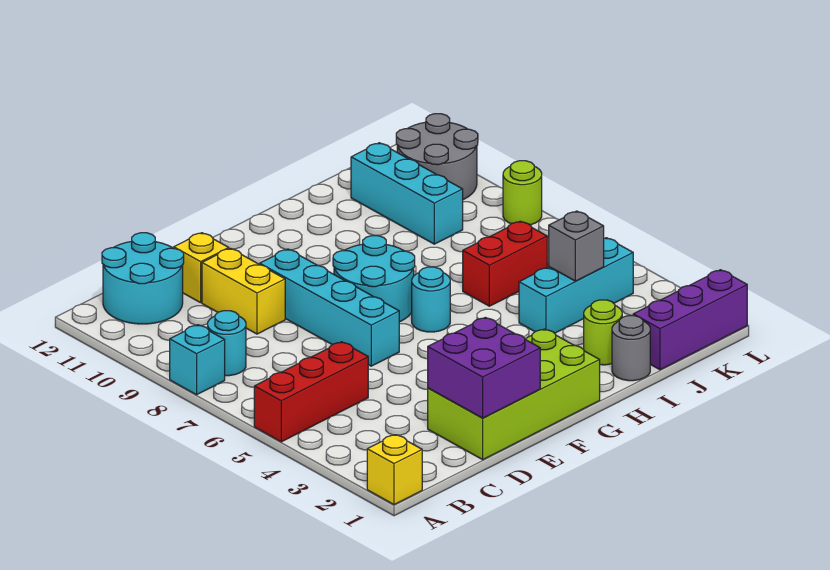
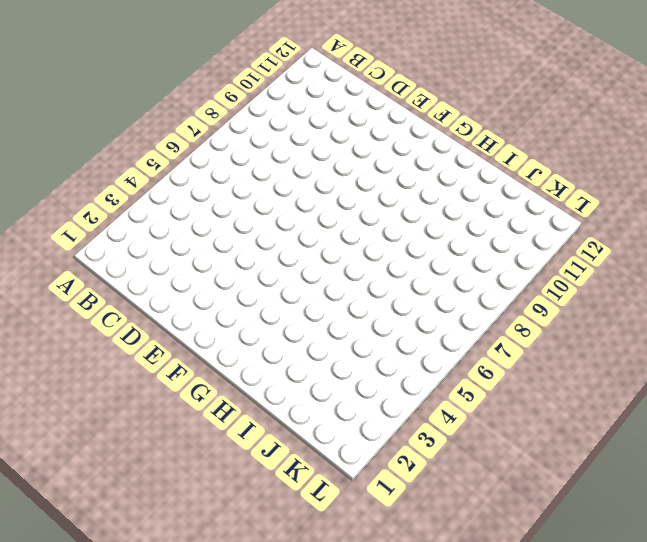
none -> yellow brick A1 level 1
none -> red brick A5:C5 level 1
none -> cyan brick A8 level 1

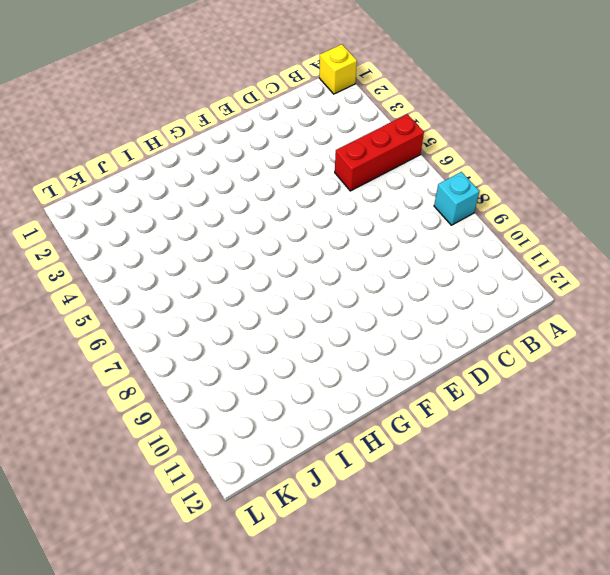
none -> cyan round brick B8 level 1
none -> cyan round brick B11:C12 level 1
none -> lime brick D1:G2 level 1

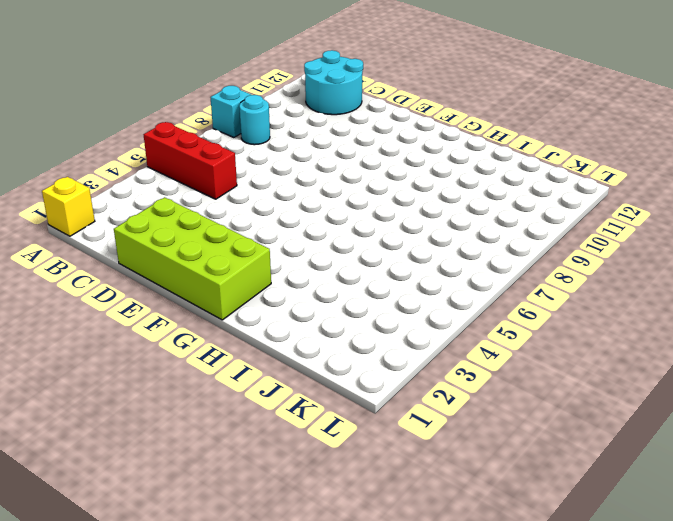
none -> yellow brick D9:D10 level 1
none -> yellow brick D11 level 1
none -> cyan brick E6:E9 level 1

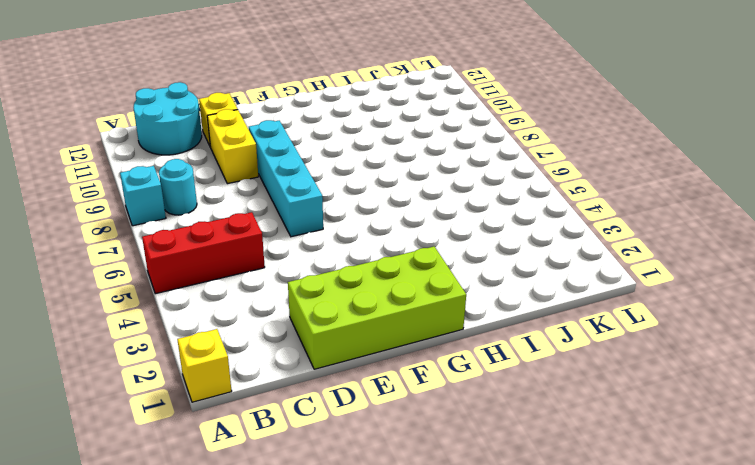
none -> cyan round brick F7:G8 level 1
none -> cyan round brick G6 level 1
none -> grey round brick I1 level 1

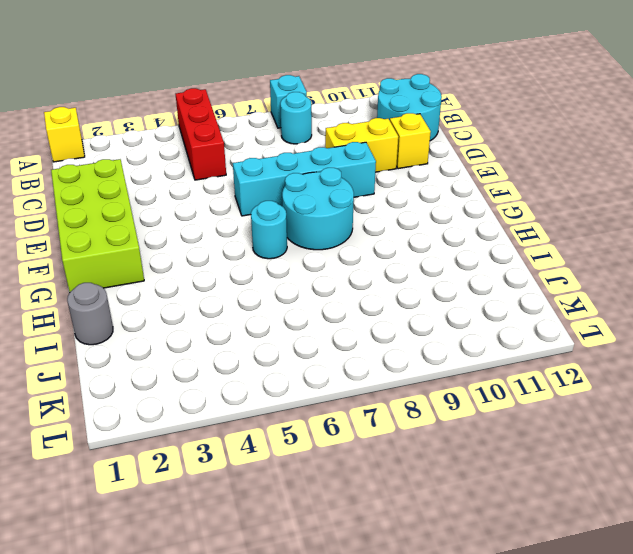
none -> lime round brick I2 level 1
none -> cyan brick I4:K4 level 1
none -> red brick I6:J6 level 1

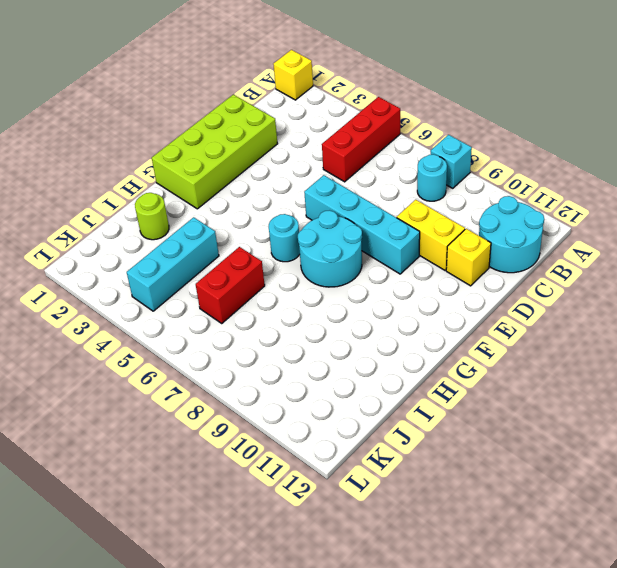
none -> grey round brick I1 level 1
none -> purple brick J1:L1 level 1
none -> cyan brick J9:J11 level 1

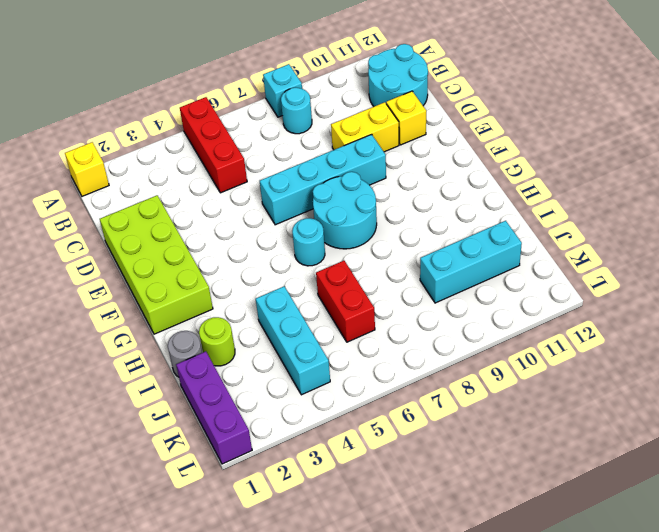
none -> grey round brick K10:L11 level 1
none -> lime round brick L8 level 1
none -> purple brick D1:E2 level 2

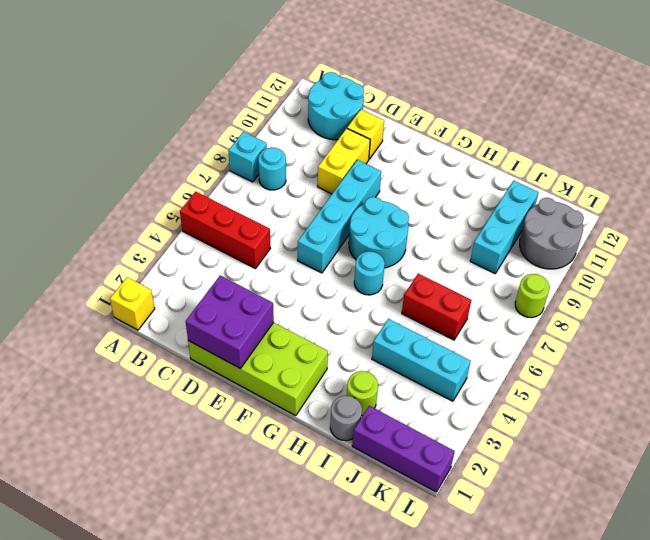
none -> grey brick J4 level 2

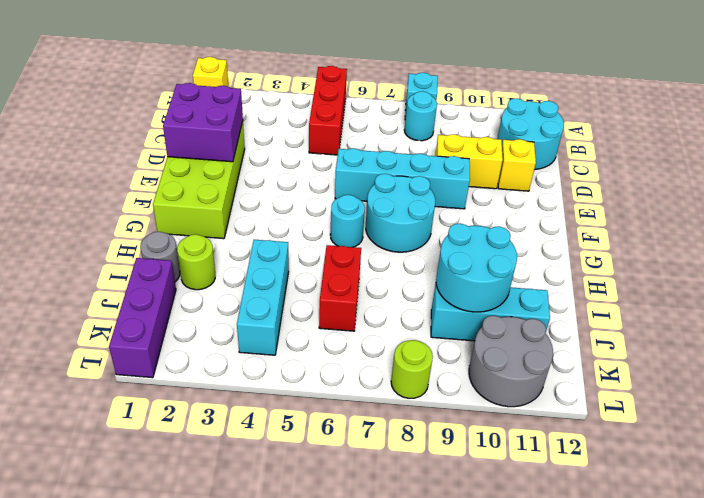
cyan round brick I9:J10 level 2 -> none
none -> grey brick J4 level 2

